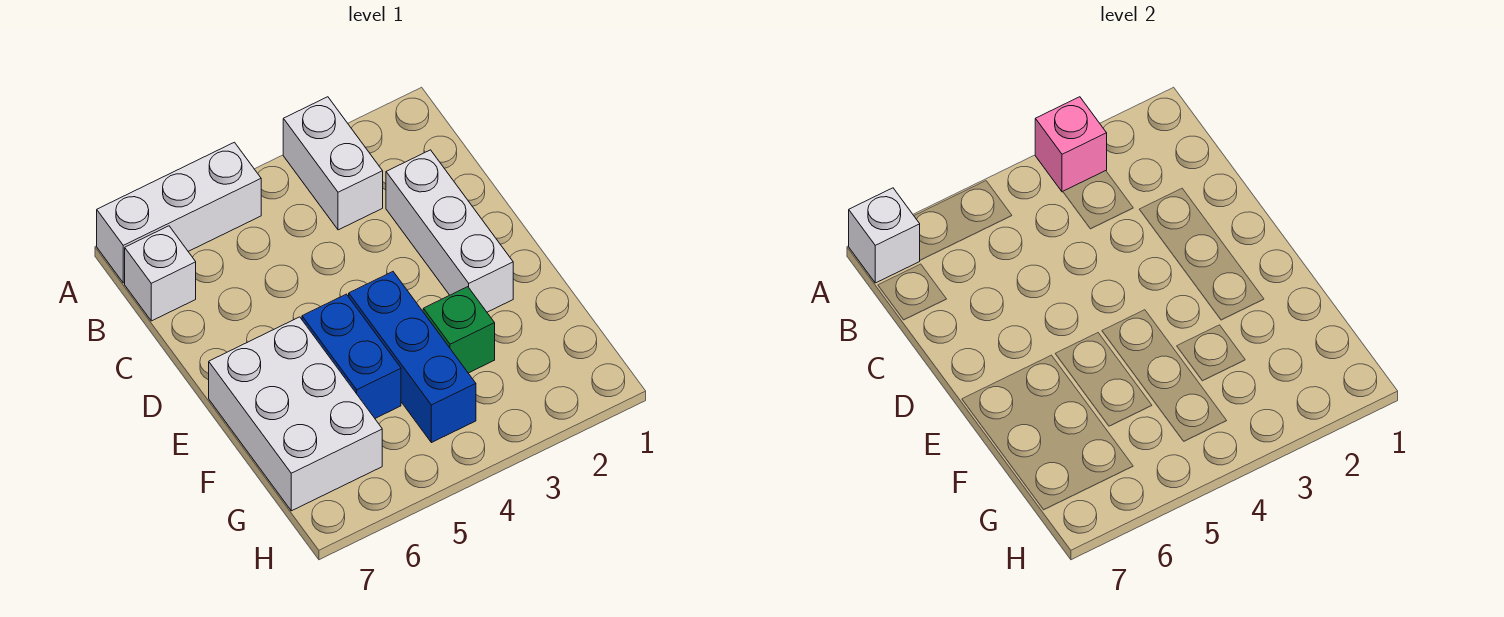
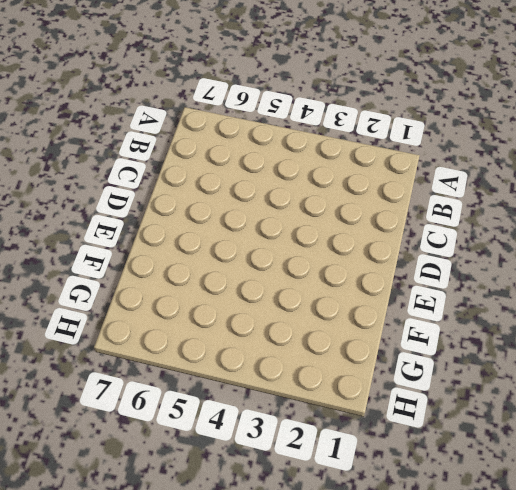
none -> white brick A3:B3 level 1
none -> white brick A5:A7 level 1

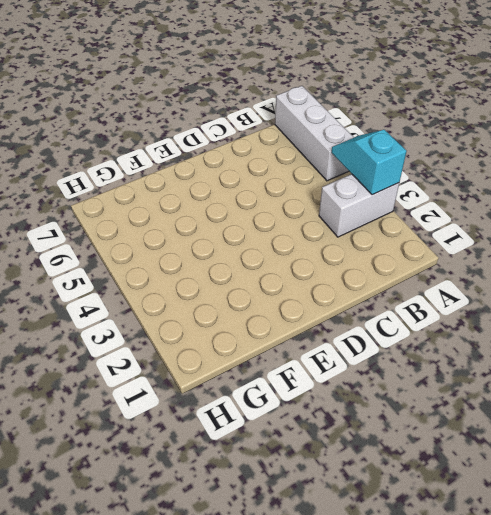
cyan slope A3:A4 level 2 top 3 -> pink brick A3 level 2
none -> white brick B7 level 1
none -> white brick C2:E2 level 1

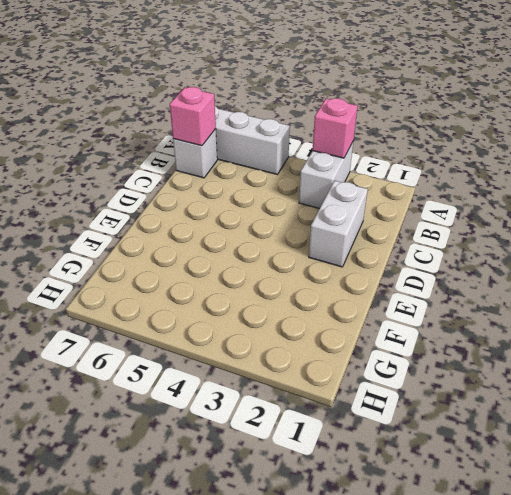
pink brick B7 level 2 -> none
white brick C2:D2 level 1 -> white brick C2:E2 level 1
none -> blue brick E4:G4 level 1
none -> blue brick E5:F5 level 1

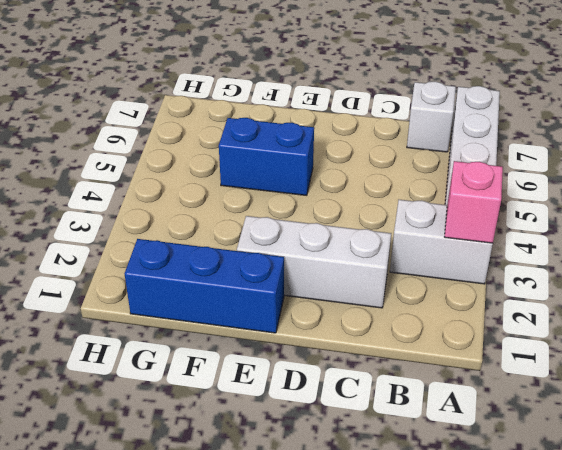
blue brick E1:G1 level 1 -> blue brick E4:G4 level 1
none -> white brick E6:G7 level 1
none -> green brick F3 level 1

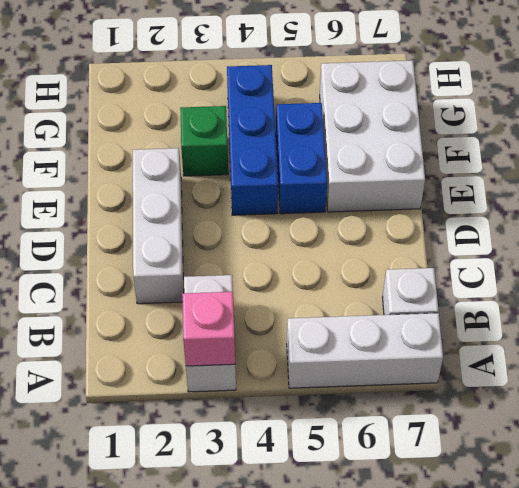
none -> white brick A7 level 2

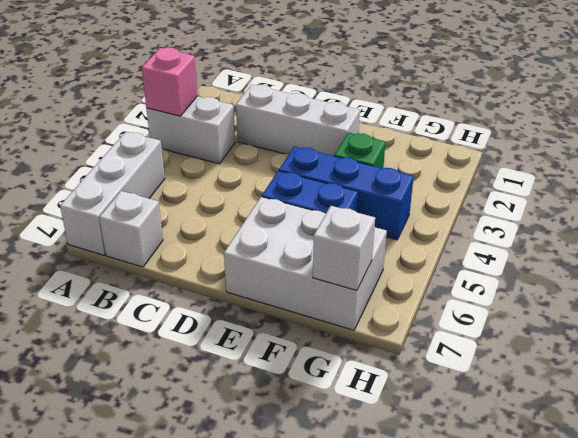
white brick G7 level 2 -> white brick A7 level 2

